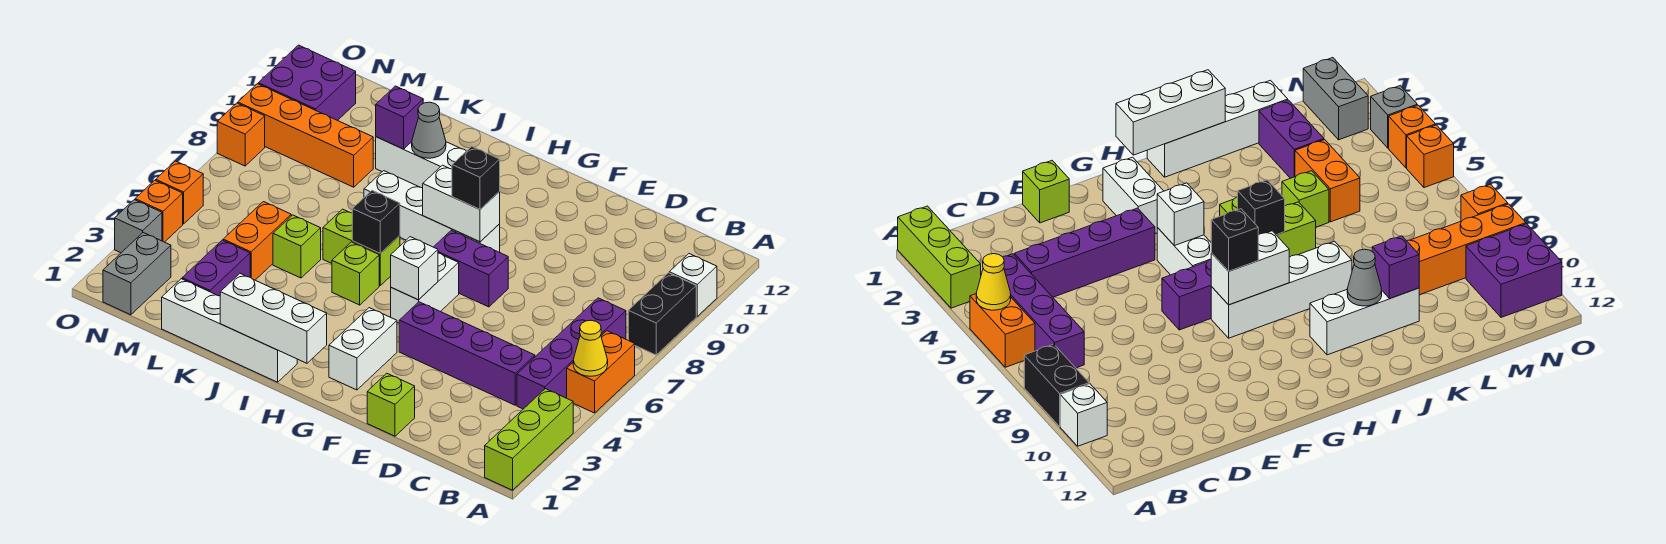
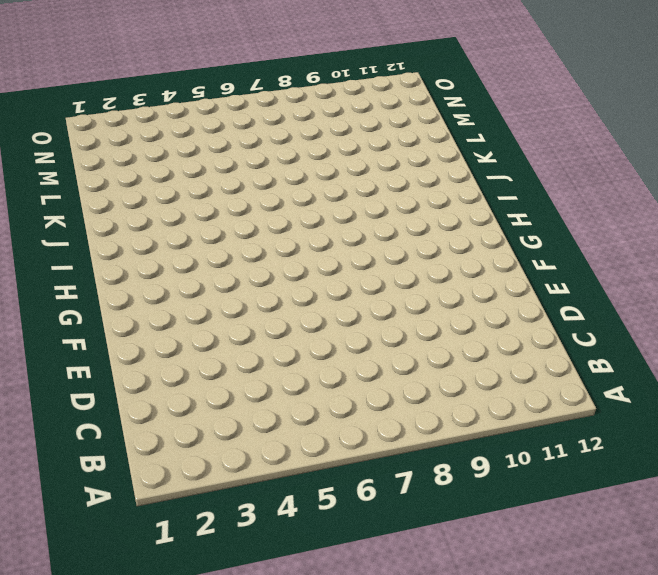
none -> lime brick A1:A3 level 1
none -> orange brick A5:A6 level 1
none -> black brick A8:A9 level 1
none -> white brick A10 level 1

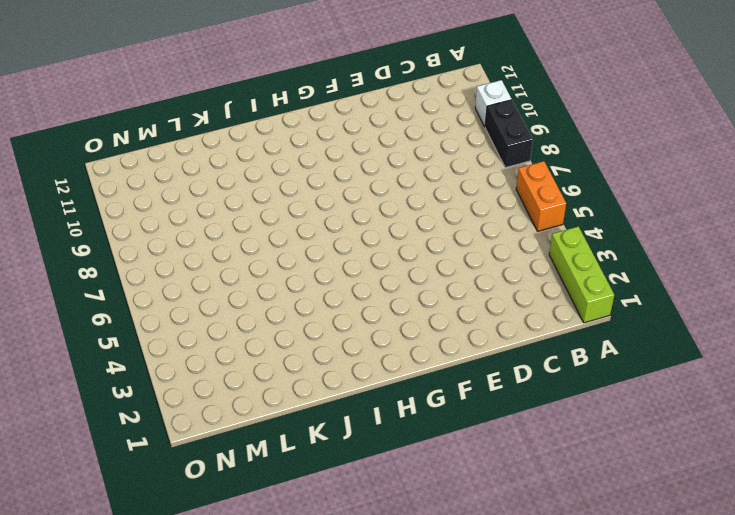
none -> purple brick B4:B7 level 1
none -> purple brick C4:F4 level 1
none -> lime brick E1 level 1
none -> purple brick F7:G7 level 1

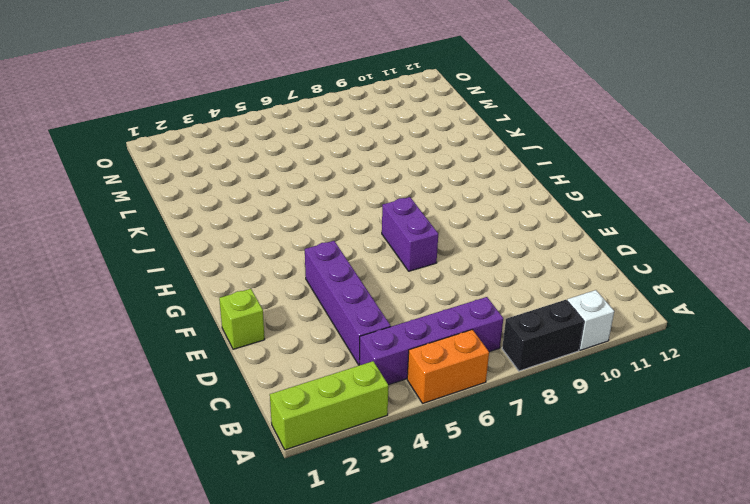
none -> white brick G2:G3 level 1
none -> white brick G5:G6 level 1
none -> white brick G8:J8 level 1
none -> white brick I1:L1 level 1

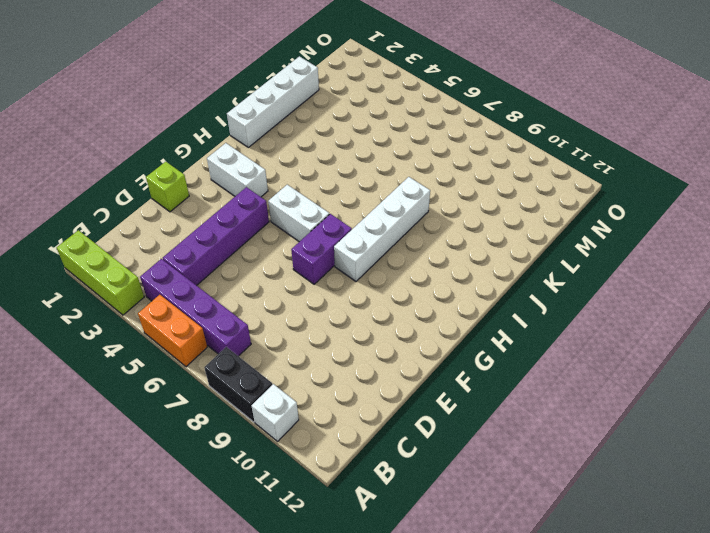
none -> lime brick I5 level 1
none -> lime brick I6:J6 level 1
none -> white brick I10:K10 level 1
none -> lime brick K5 level 1

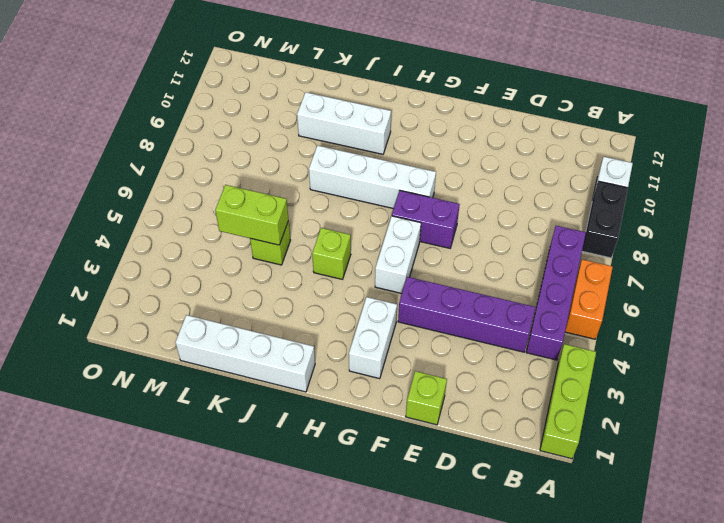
lime brick K5:L5 level 2 -> lime brick I6:J6 level 1
none -> purple brick L2:L3 level 1
none -> orange brick L4:L5 level 1
none -> orange brick L9:O9 level 1
none -> grey brick N1:N2 level 1

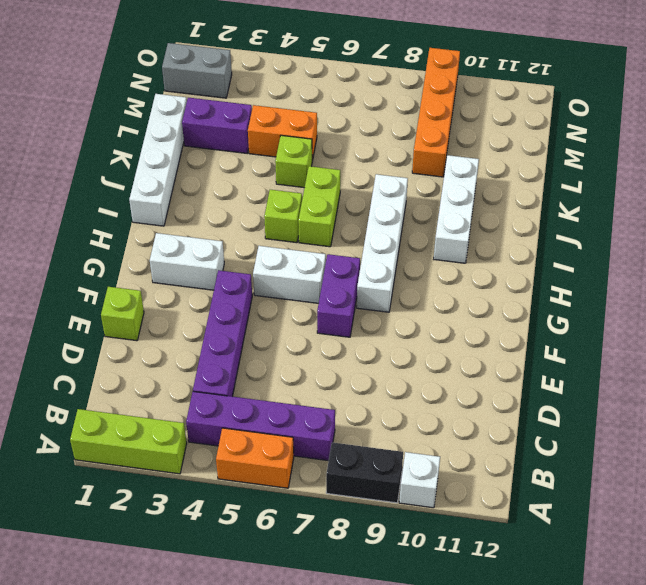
none -> purple brick N10:O11 level 1
none -> grey brick O3 level 1
none -> orange brick O4 level 1
none -> orange brick O5 level 1

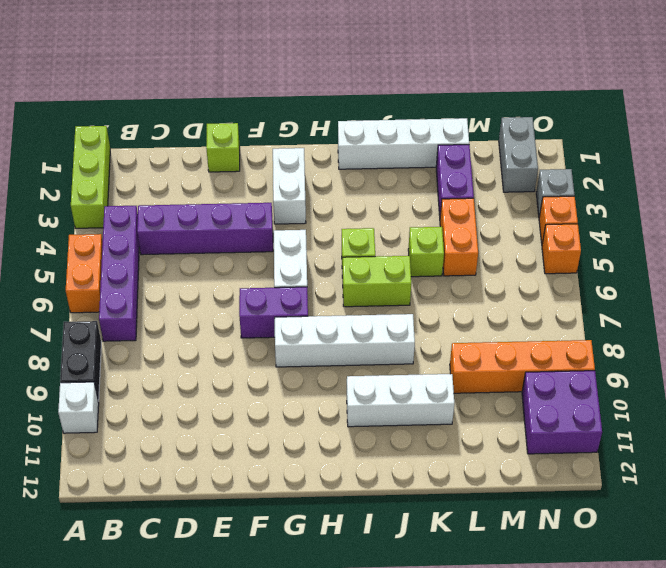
none -> orange brick O8 level 1
none -> yellow cone A5 level 2
none -> white brick G5 level 2
none -> white brick G8:H8 level 2

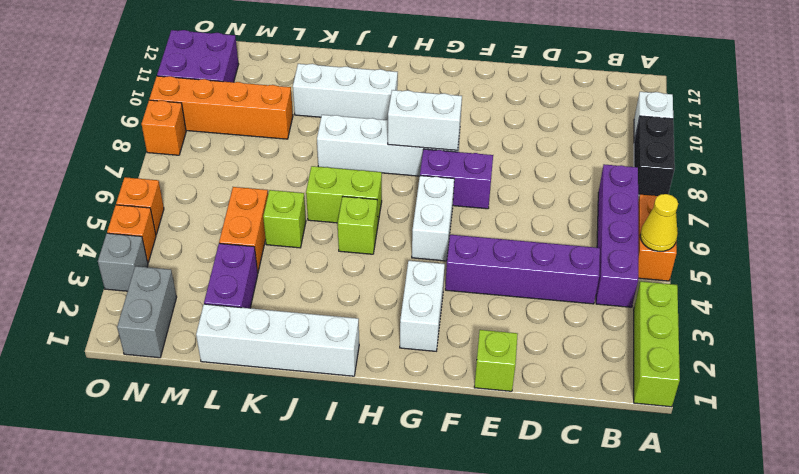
none -> white brick G5 level 2
none -> white brick H1:J1 level 2
none -> black brick I6 level 2
none -> grey cone J10 level 2

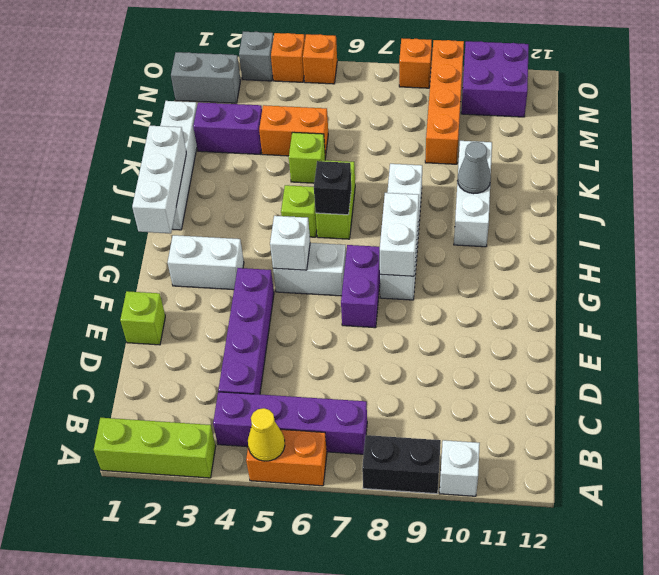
none -> purple brick K10 level 2
none -> black brick G8 level 3

